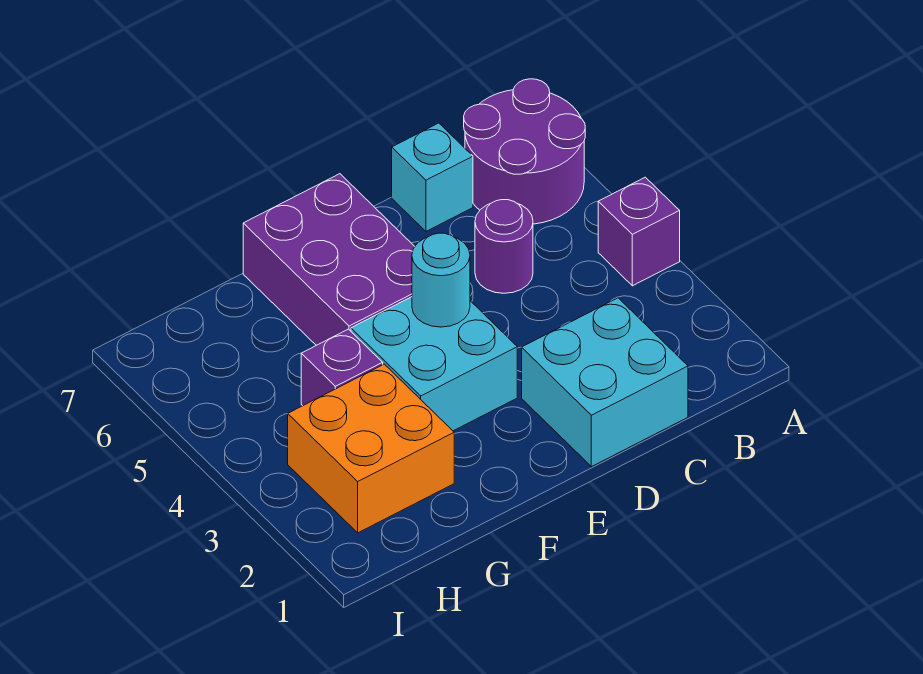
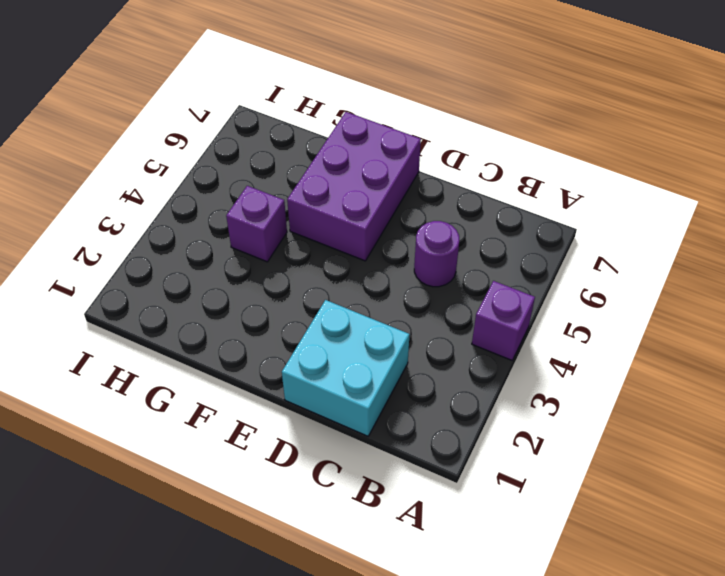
none -> purple round brick A6:B7 level 1
none -> cyan brick C7 level 1

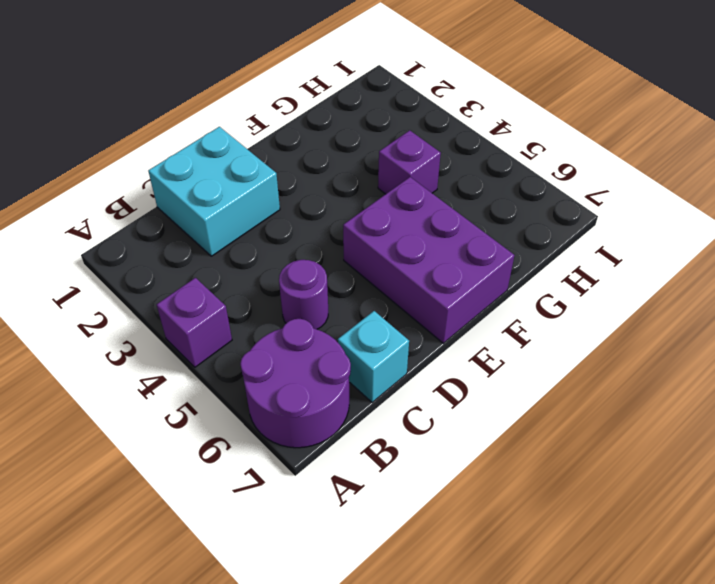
none -> cyan brick E3:F4 level 1
none -> orange brick G2:H3 level 1

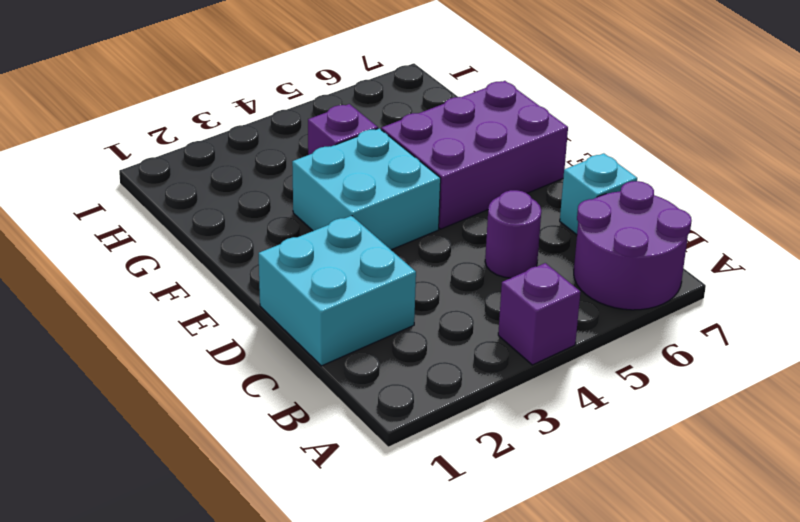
none -> orange brick G2:H3 level 1
none -> cyan round brick E4 level 2

